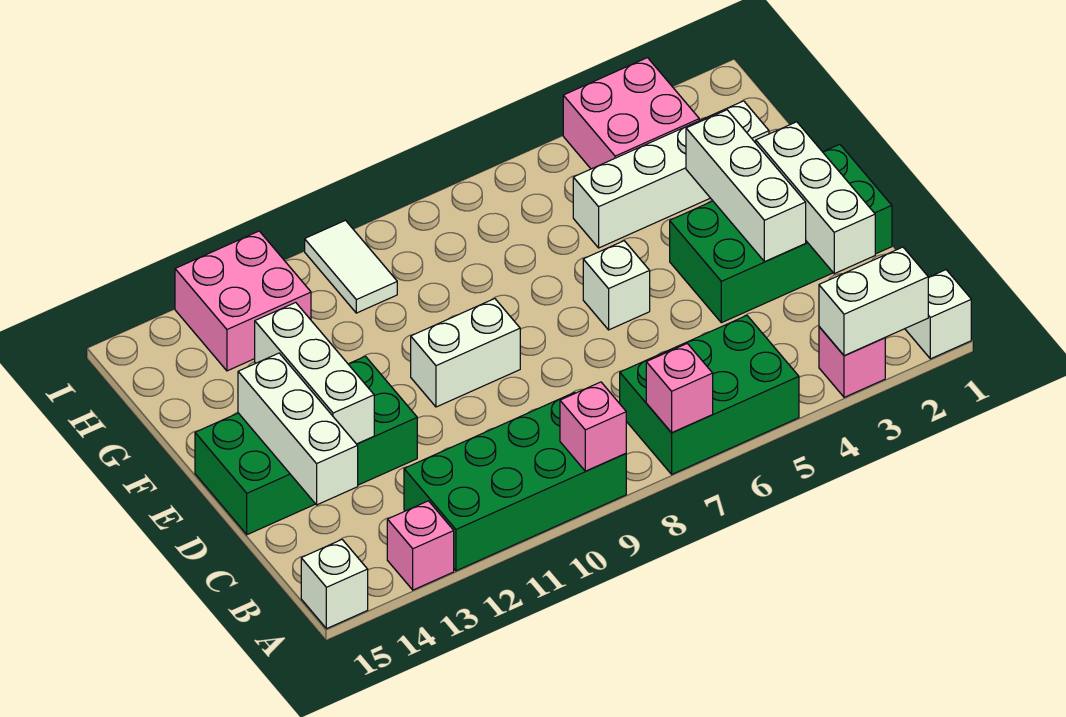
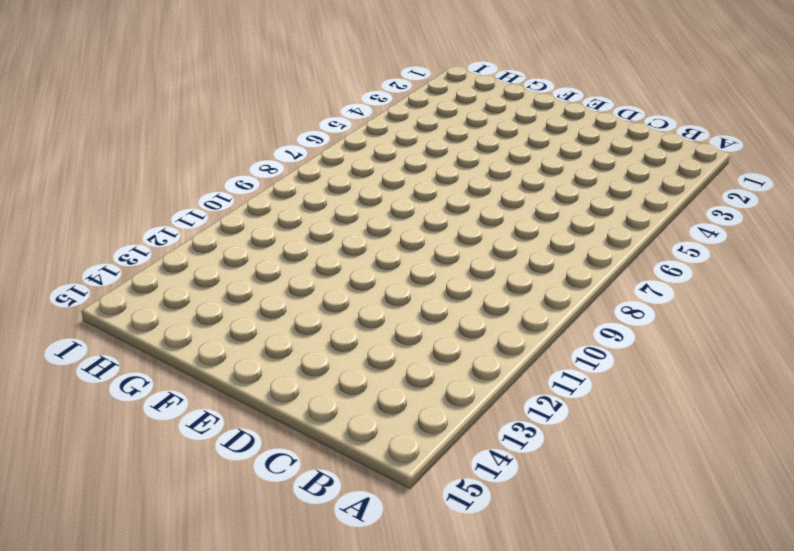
none -> white brick A1 level 1
none -> pink brick A3 level 1
none -> green brick A5:B7 level 1

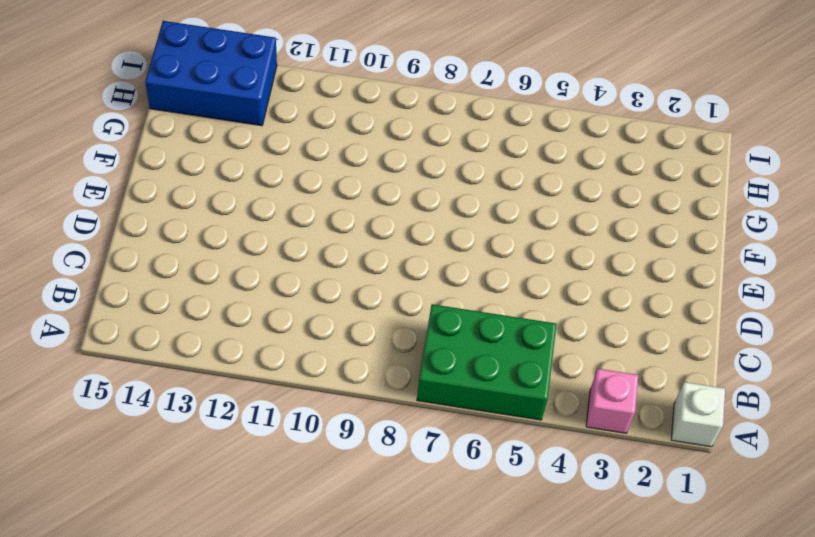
blue brick H13:I15 level 1 -> pink brick H12:I13 level 1
none -> green brick A9:B12 level 1
none -> pink brick A13 level 1
none -> white brick A15 level 1

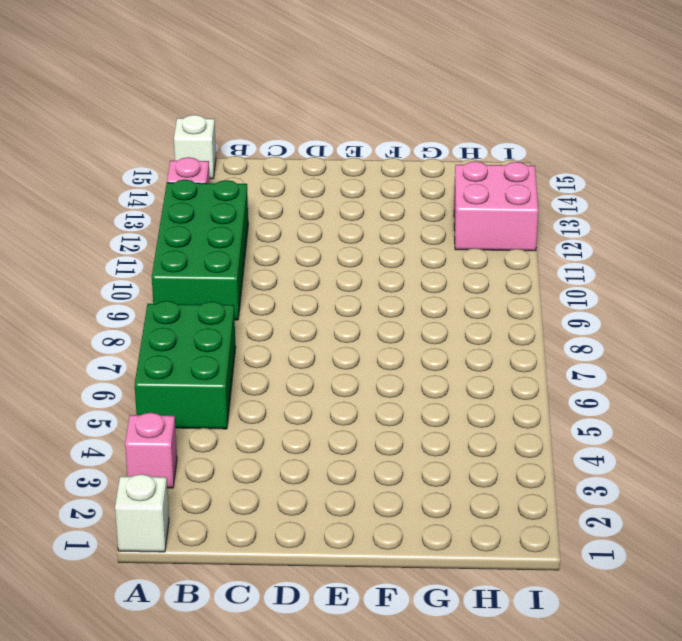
none -> green brick D1:E4 level 1
none -> green brick D12:E15 level 1
none -> white brick E6 level 1

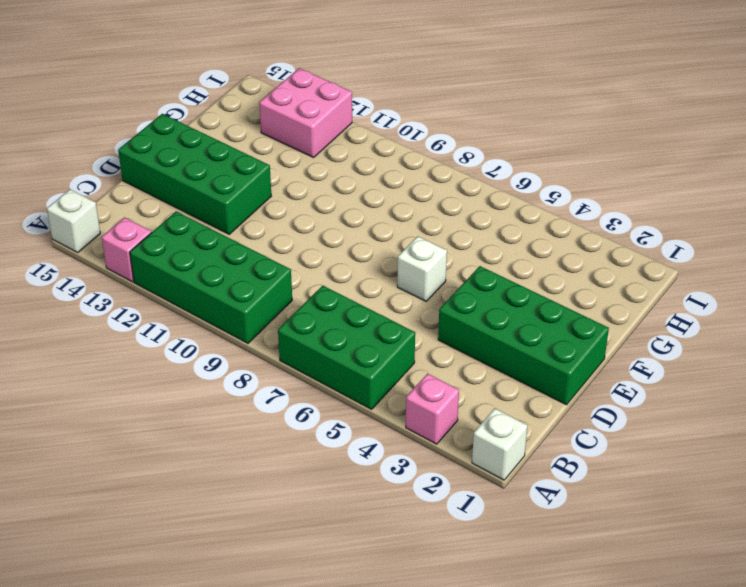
none -> white brick E9:E10 level 1
none -> white brick G2:G5 level 1
none -> pink brick H3:I4 level 1

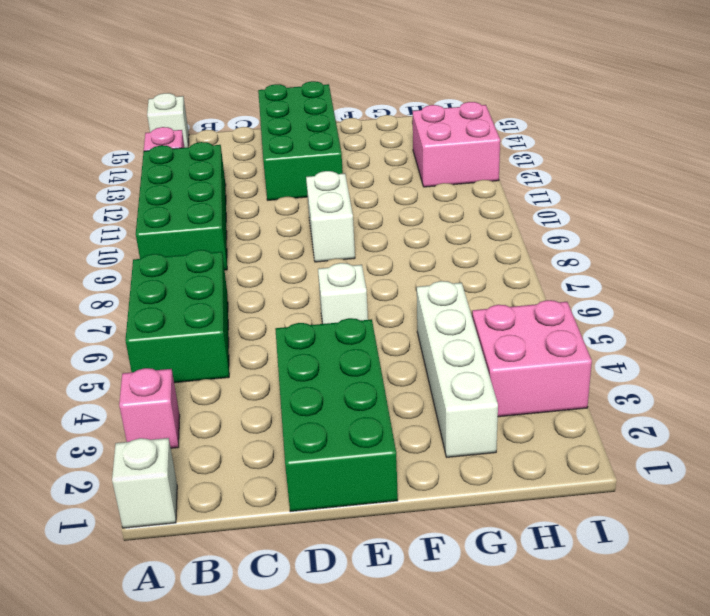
none -> white tile H10:I10 level 1
none -> white brick A2:A3 level 2
none -> pink brick A7 level 2

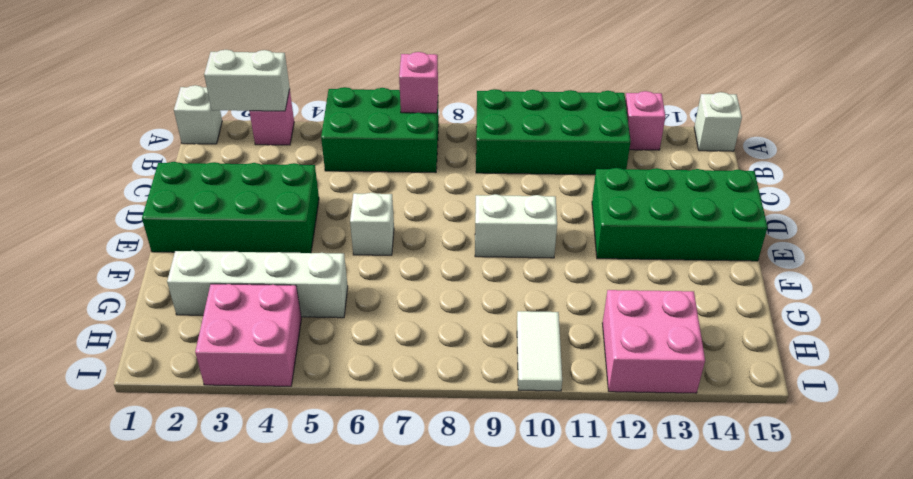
none -> pink brick A9 level 2
none -> white brick C2:E2 level 2
none -> white brick C14:E14 level 2

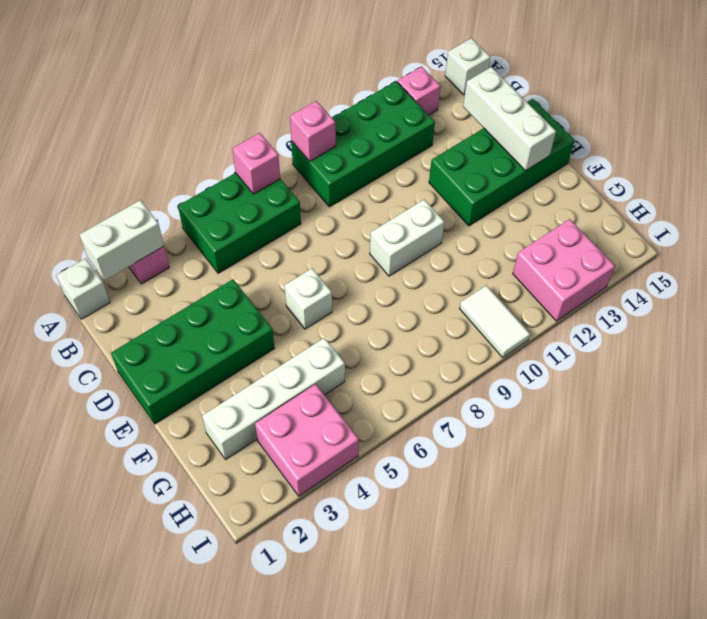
none -> white brick C2:E2 level 2
none -> white brick D3:F3 level 2
none -> white brick D13:F13 level 2

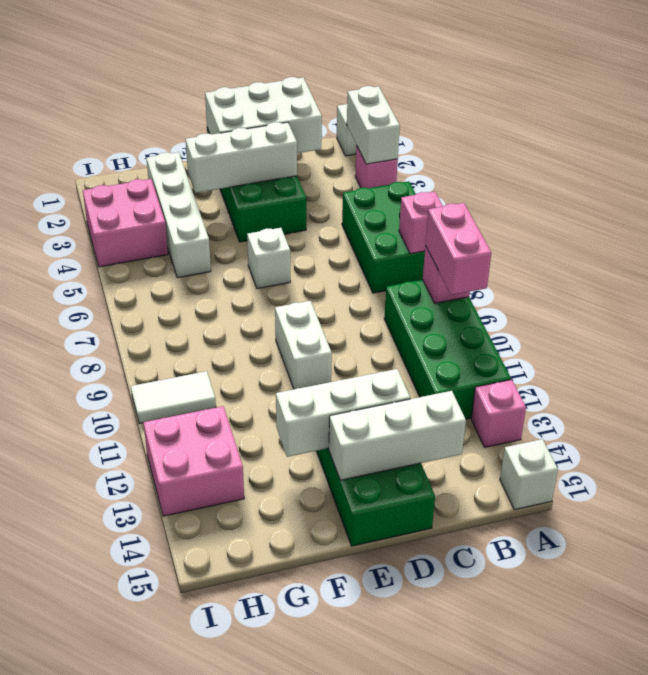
pink brick A9:A10 level 3 -> none
white brick C1:E2 level 2 -> white brick C2:E2 level 2

